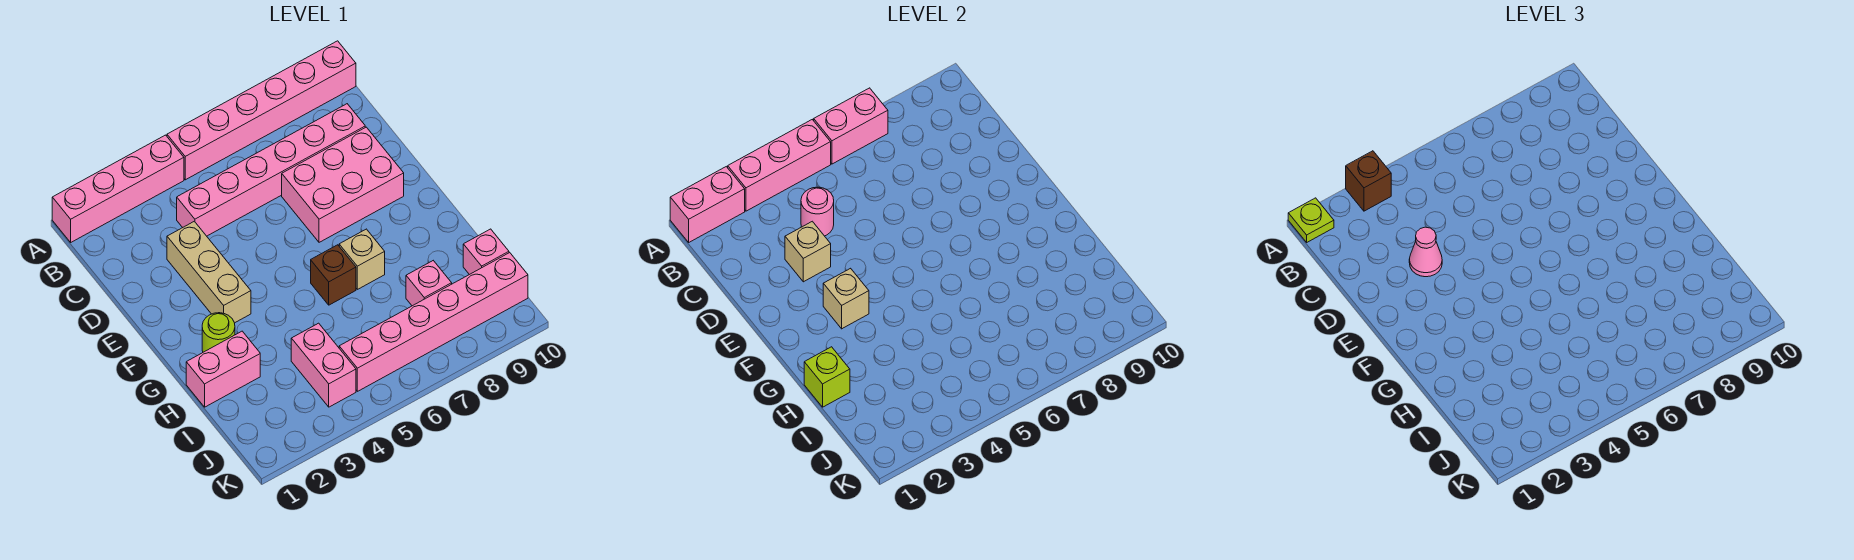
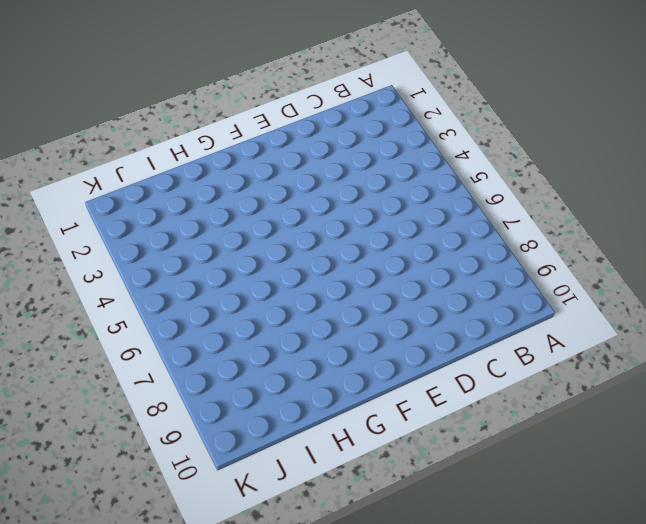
none -> pink brick A1:A4 level 1
none -> pink brick A5:A10 level 1
none -> pink brick C4:C9 level 1

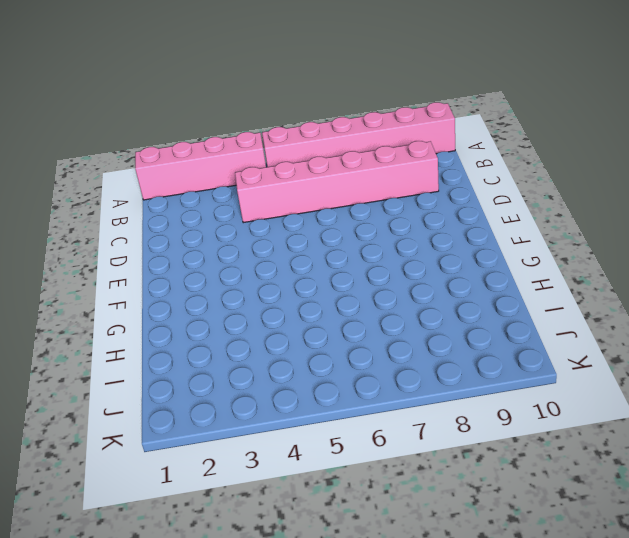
none -> tan brick D3:F3 level 1
none -> pink brick D7:E9 level 1
none -> lime round brick G2 level 1

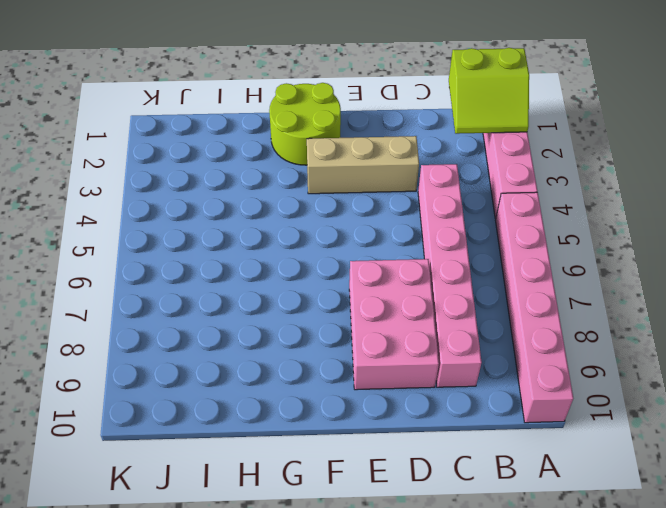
lime slope A1:B2 level 2 top 1 -> pink brick A1:A2 level 2
lime round brick F1:G2 level 1 -> lime round brick G2 level 1
none -> brown brick G6 level 1
none -> tan brick G7 level 1
none -> pink brick H1:H2 level 1

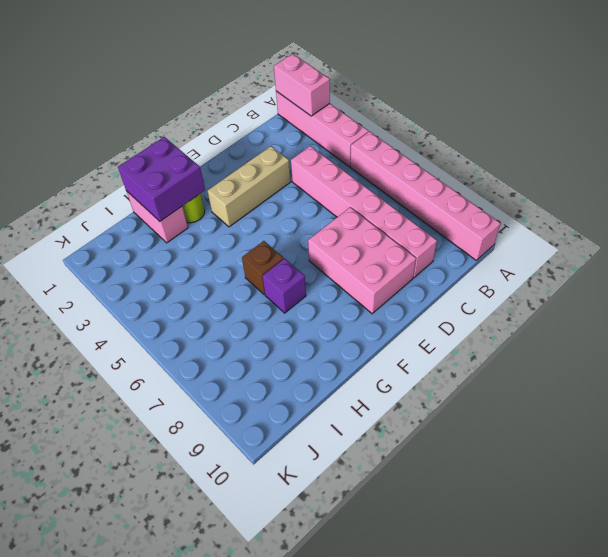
purple brick G1:H2 level 2 -> lime brick H1 level 2
purple brick G7 level 1 -> tan brick G7 level 1
none -> pink brick I4:J4 level 1
none -> pink brick I8 level 1
none -> pink brick I10 level 1

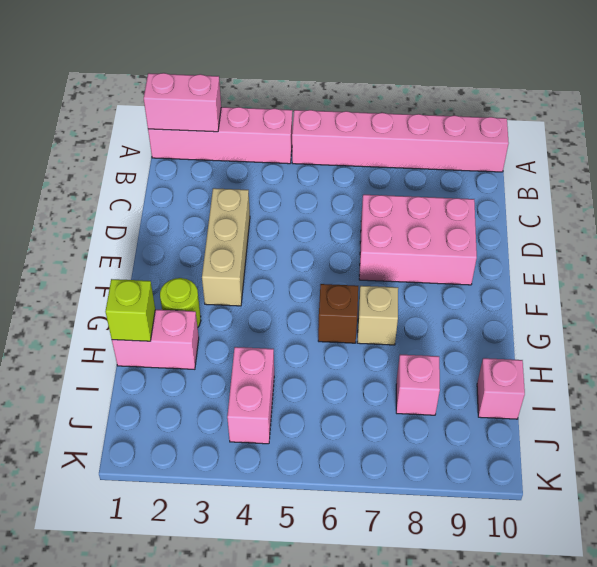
none -> pink brick C4:C9 level 1
none -> pink brick J5:J10 level 1
none -> pink brick A3:A5 level 2

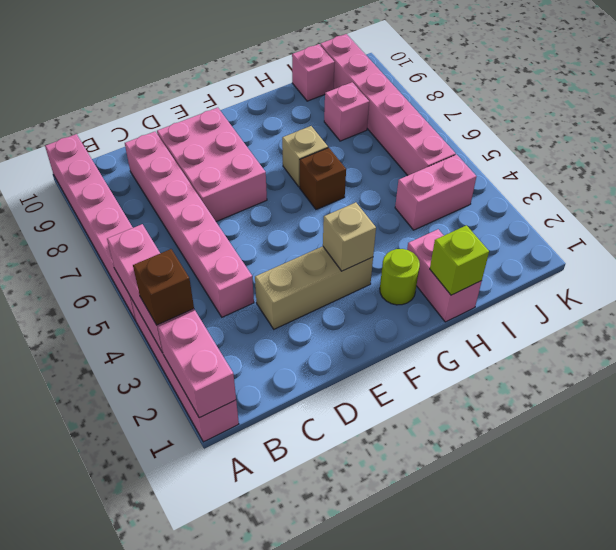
none -> pink brick A6:A7 level 2
none -> pink round brick C4 level 2
none -> tan brick D3 level 2

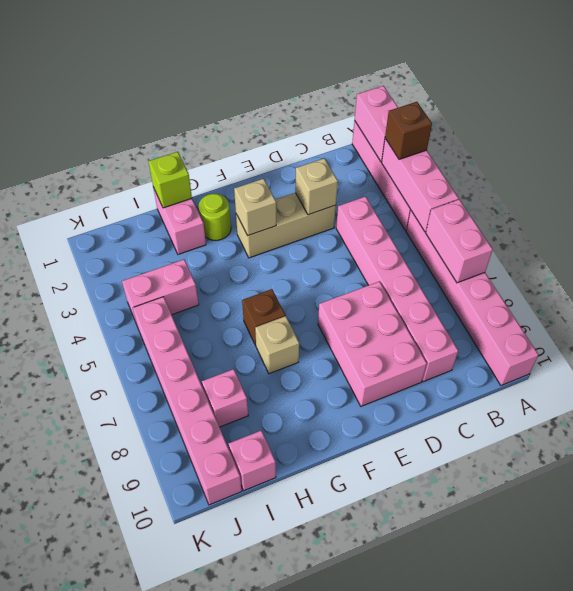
none -> pink round brick C4 level 2
none -> lime plate A1 level 3
none -> pink cone D3 level 3

